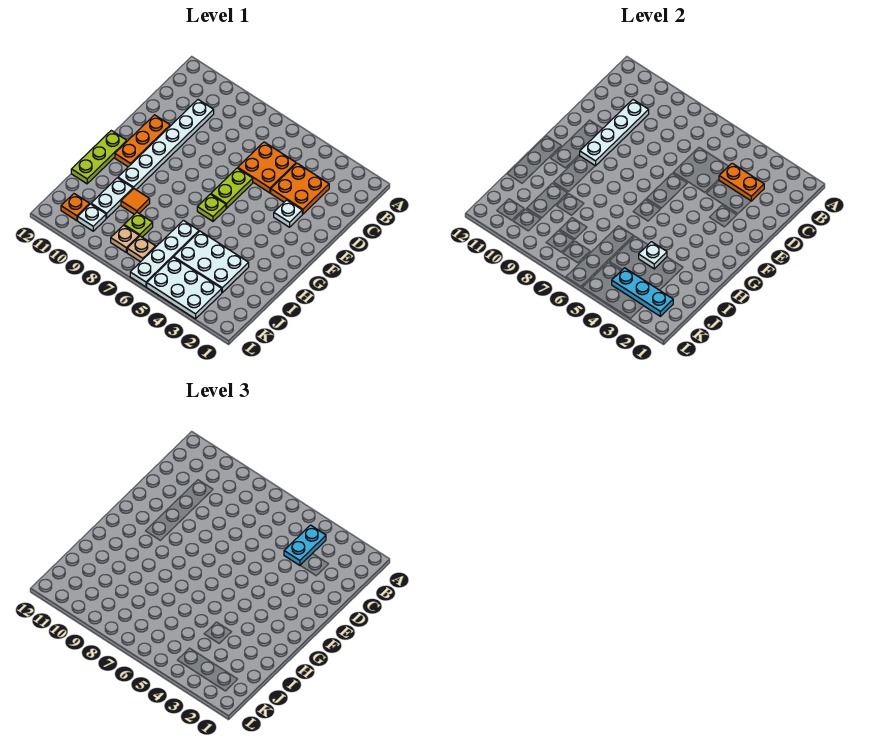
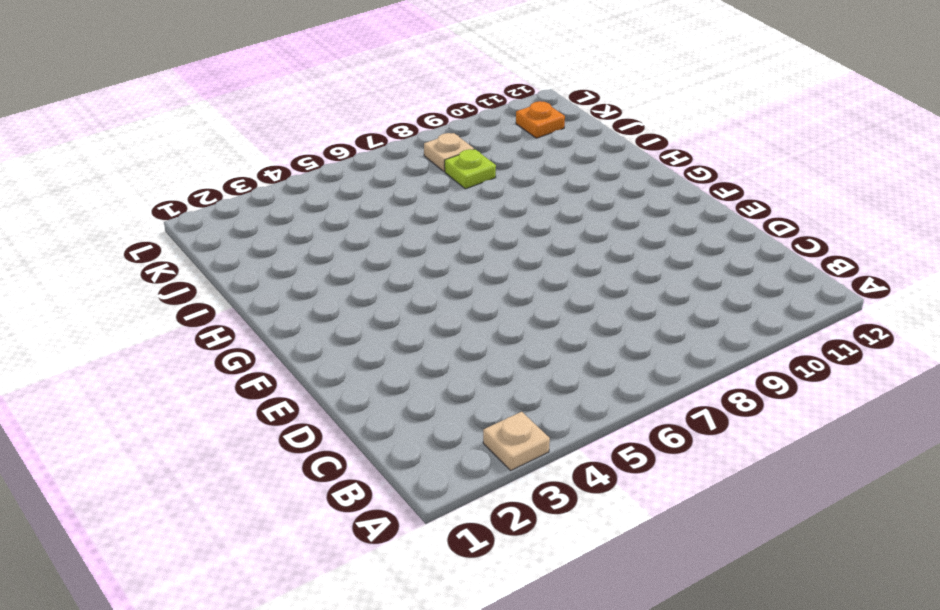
tan plate A3 level 1 -> tan plate K7 level 1
none -> orange plate C3:D4 level 1
none -> orange plate C5:D6 level 1
none -> white plate C10:H10 level 1

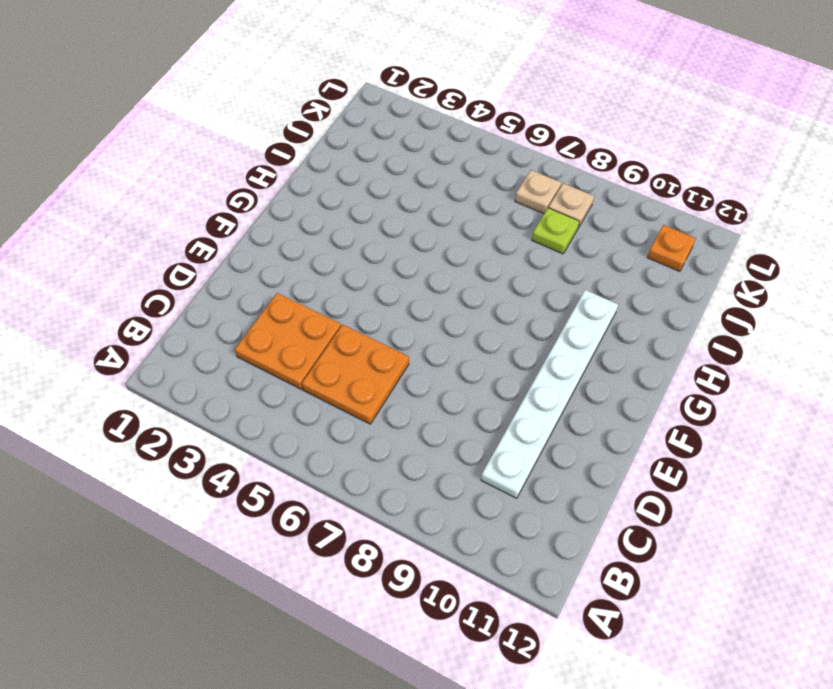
none -> white plate E3 level 1
none -> lime plate E6:F6 level 1
none -> orange plate E11:G11 level 1

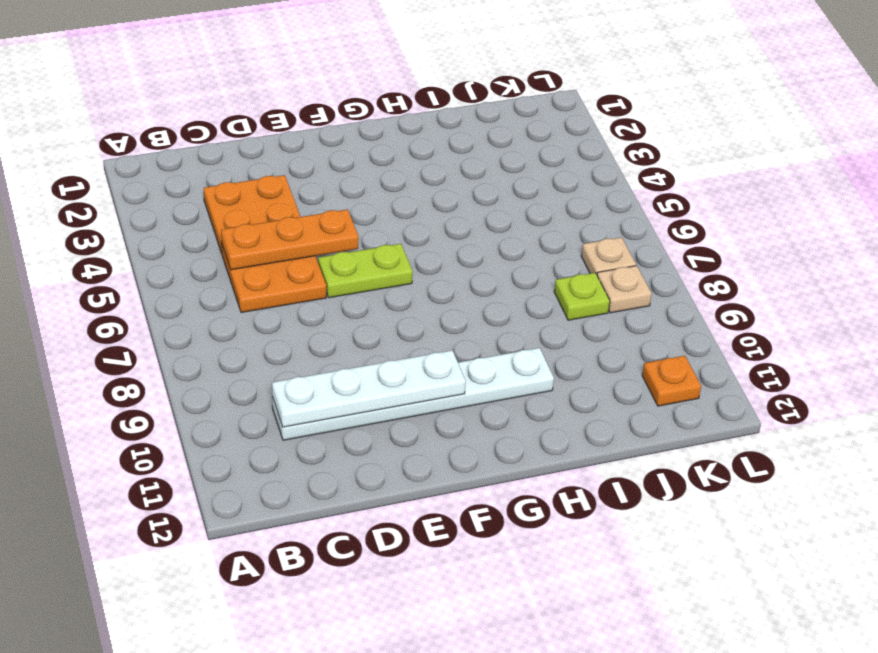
orange plate C5:E5 level 2 -> orange plate E11:G11 level 1
none -> white plate E3 level 1
none -> lime plate G6 level 1
none -> lime plate G12:I12 level 1

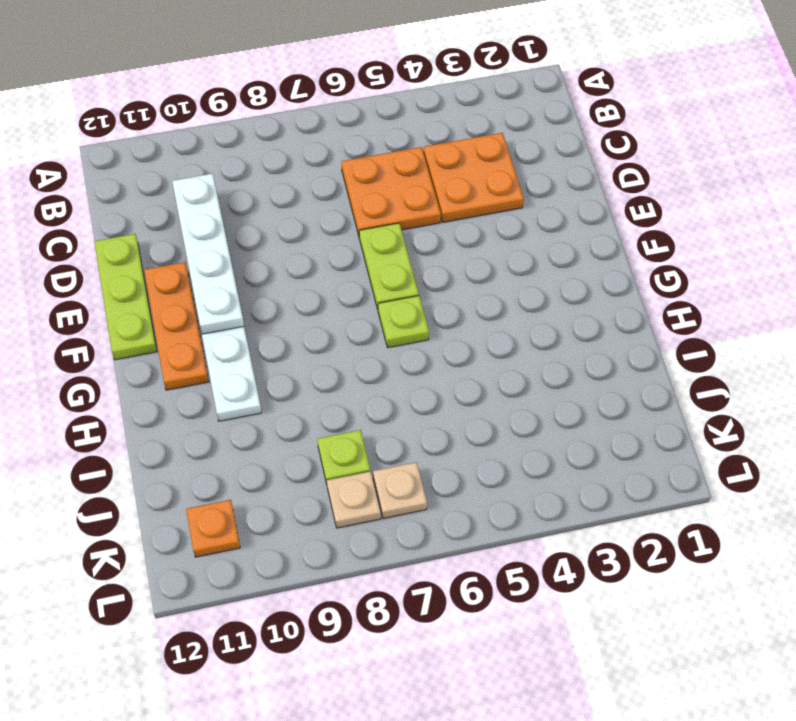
lime plate D12:F12 level 1 -> lime plate G12:I12 level 1
none -> white plate E3 level 1
none -> white plate I3:J5 level 1
none -> white plate I6:L6 level 1

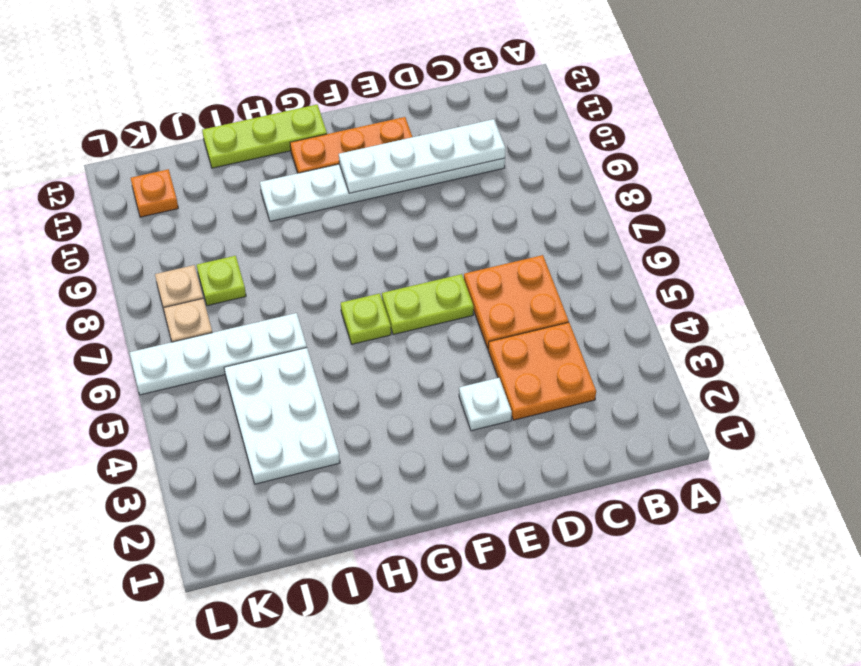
none -> orange tile I9 level 1
none -> white plate I10:J10 level 1
none -> white plate K3:L5 level 1

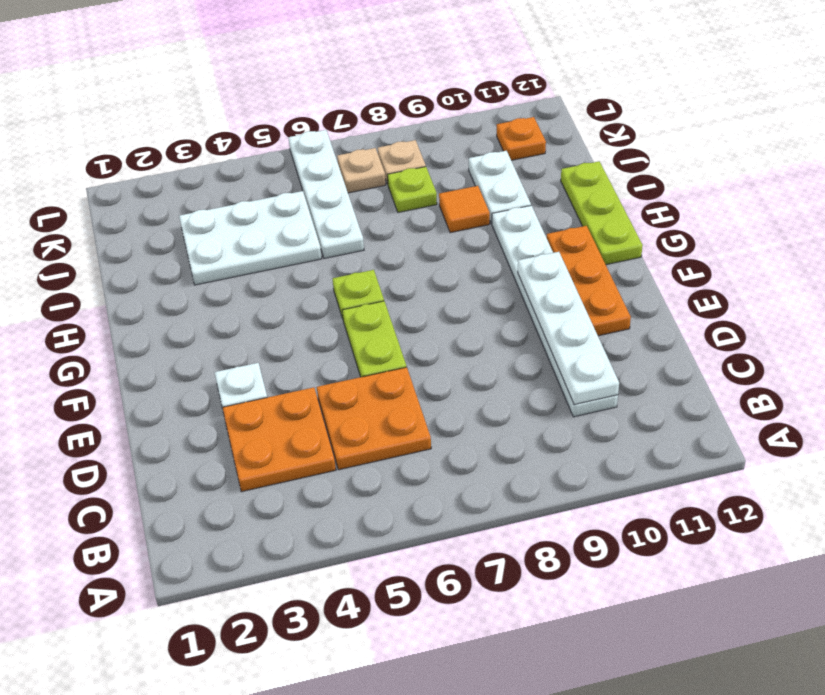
none -> white plate K3:L5 level 1
none -> white plate K10 level 1
none -> orange plate C3:C4 level 2

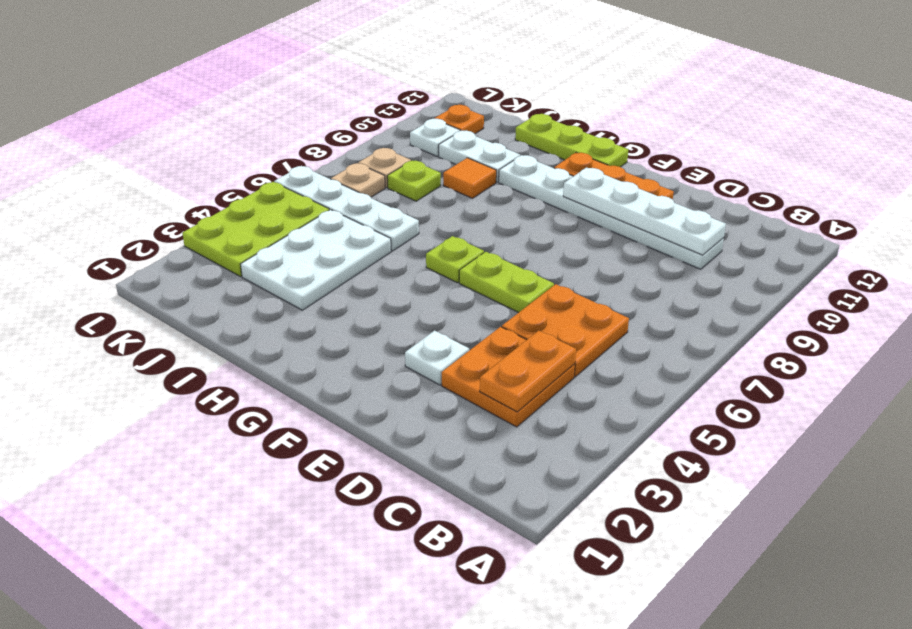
lime plate K3:L5 level 1 -> white plate K3:L5 level 1
none -> white plate I4 level 2
none -> cyan plate K2:K4 level 2
none -> cyan plate B4:C4 level 3

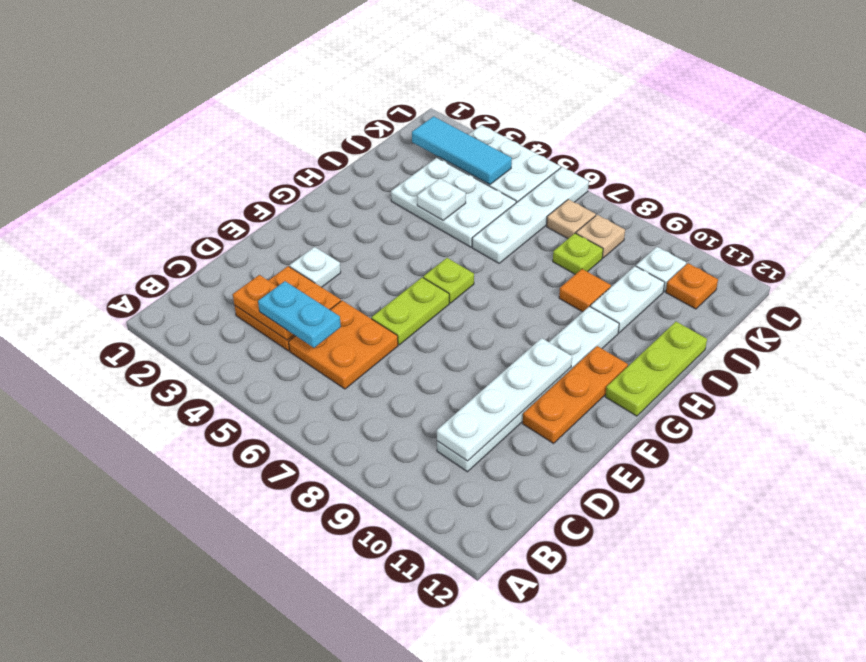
cyan plate C4:C5 level 3 -> cyan plate B4:C4 level 3
cyan tile K2:K4 level 2 -> cyan plate K2:K4 level 2

